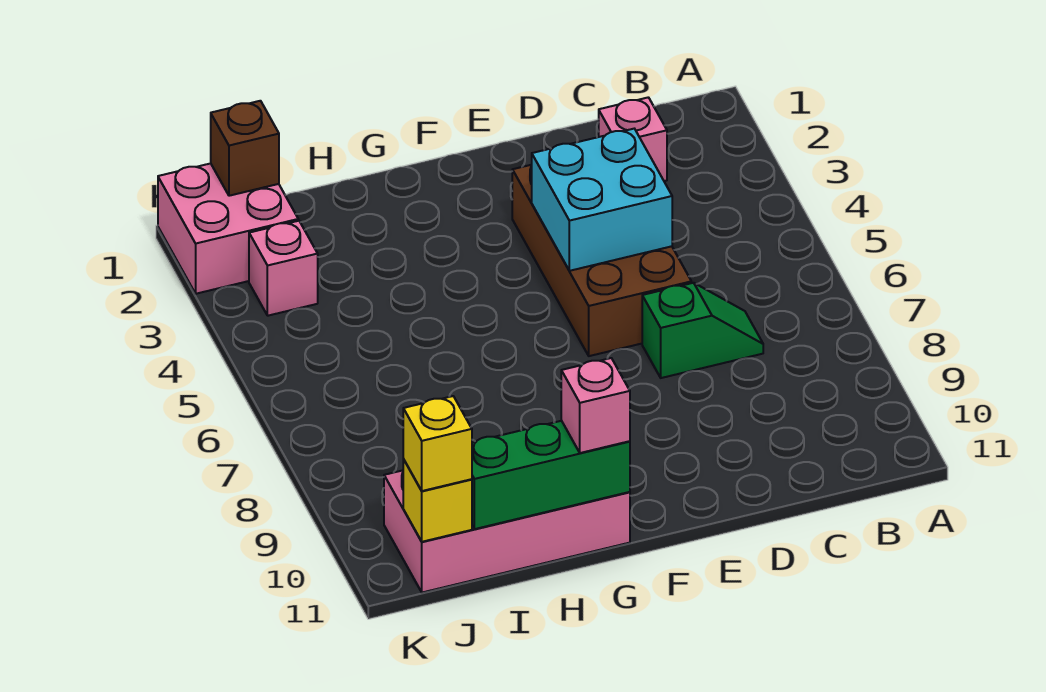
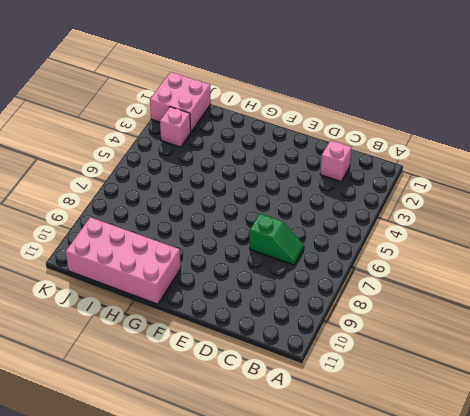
none -> brown brick D3:E6 level 1
none -> cyan brick D4:E5 level 2
none -> green brick G11:I11 level 2

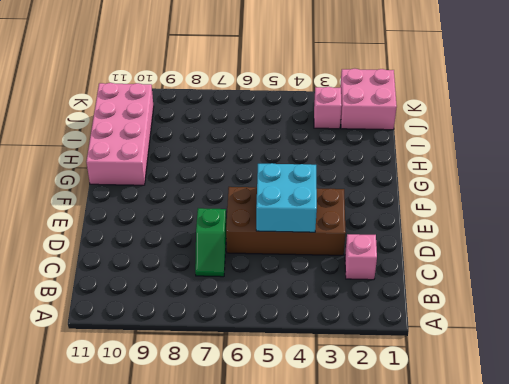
none -> green brick G11:I11 level 2
none -> brown brick J1 level 2
none -> yellow brick J11 level 2

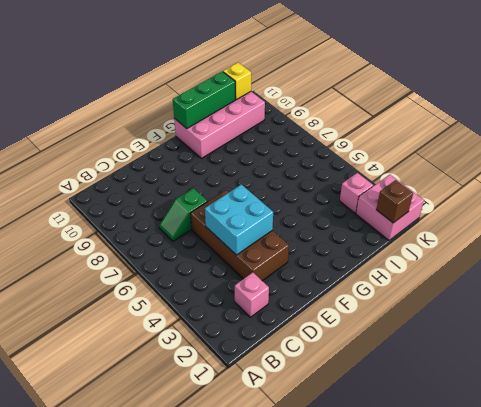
none -> pink brick G11 level 3
none -> yellow brick J11 level 3

